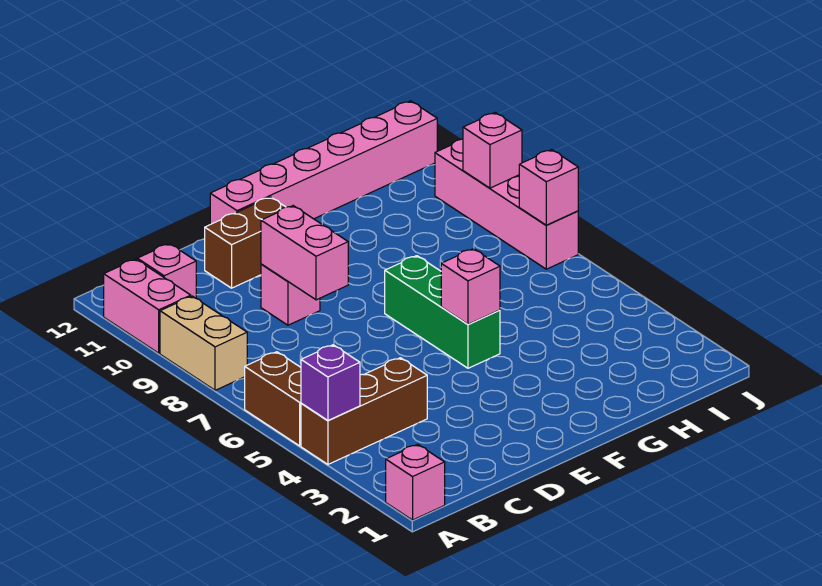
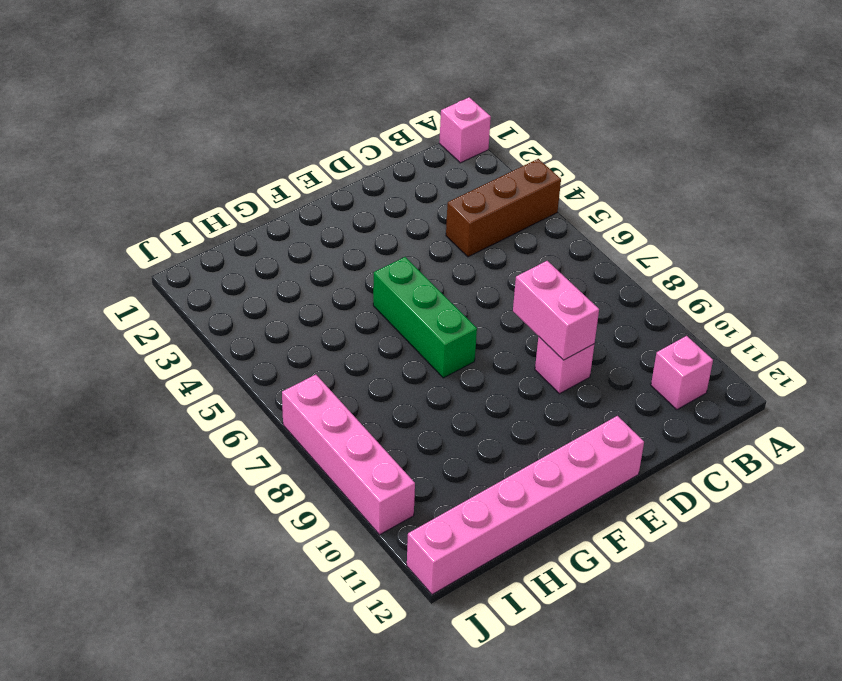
none -> brown brick A5:A6 level 1
none -> tan brick A8:A9 level 1
none -> pink brick A10:A11 level 1

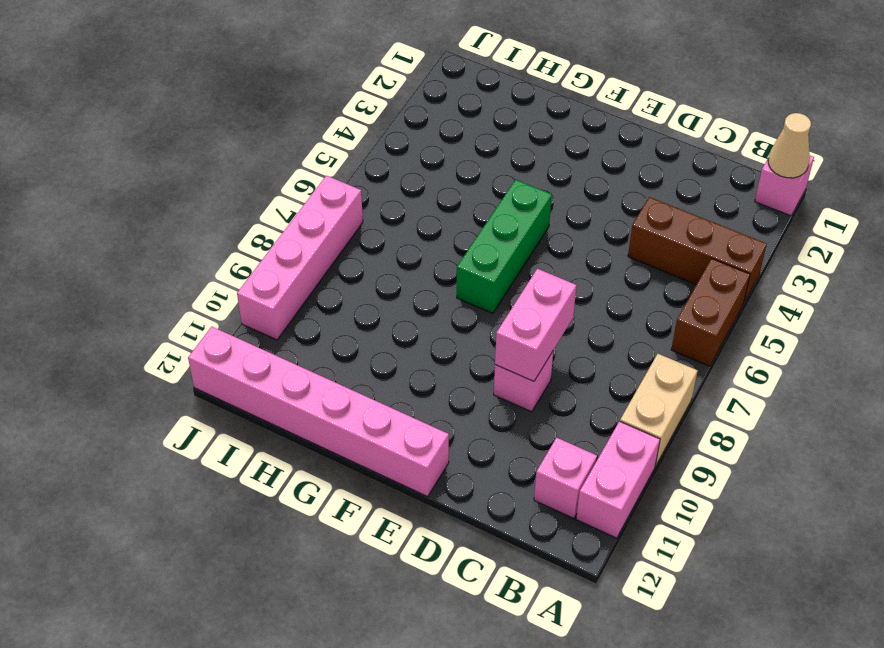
tan cone A1 level 2 -> none
none -> brown brick D11:E11 level 1
none -> purple brick A4 level 2
none -> pink brick F5 level 2

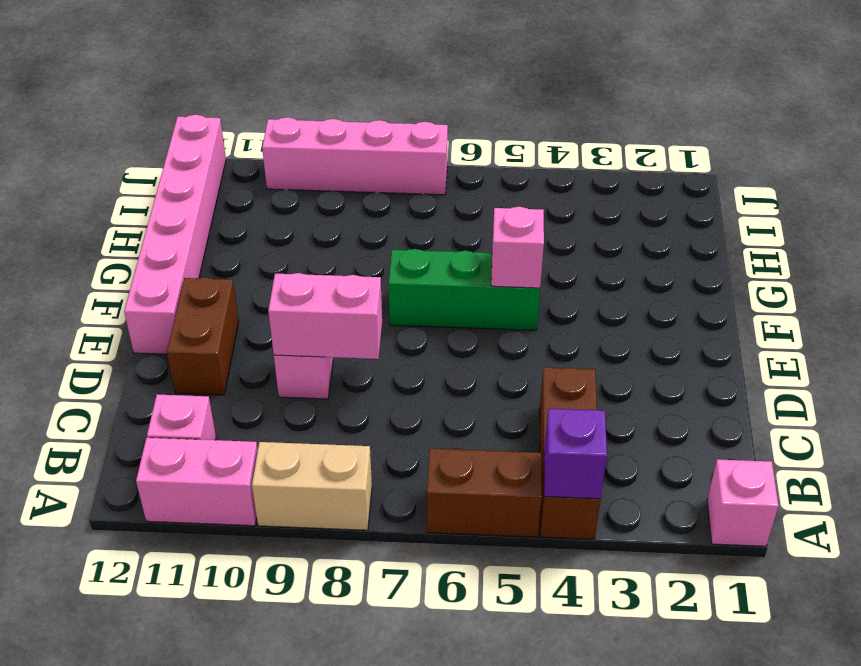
none -> pink brick J7 level 2
none -> pink brick J9 level 2

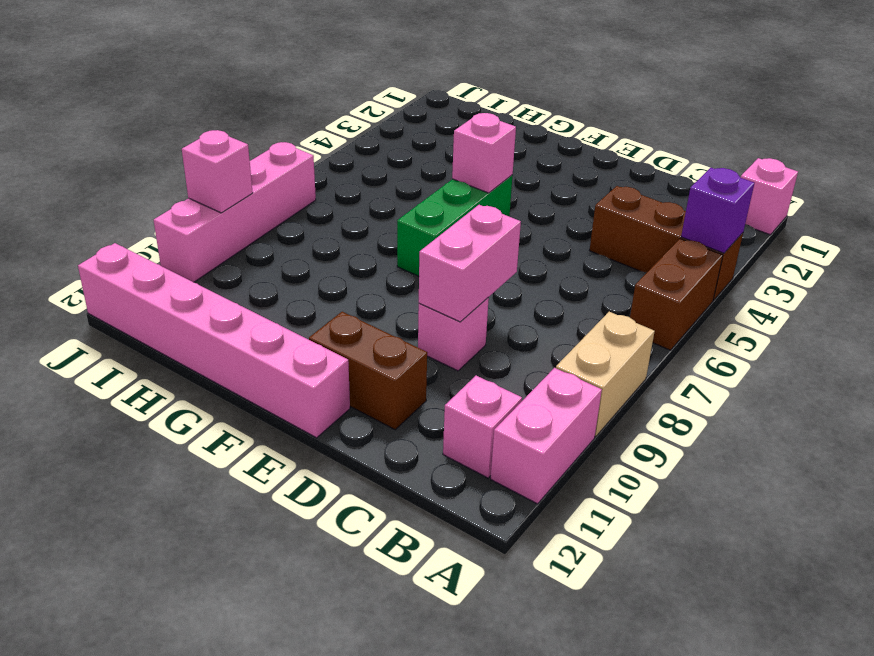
none -> pink brick J7 level 2

